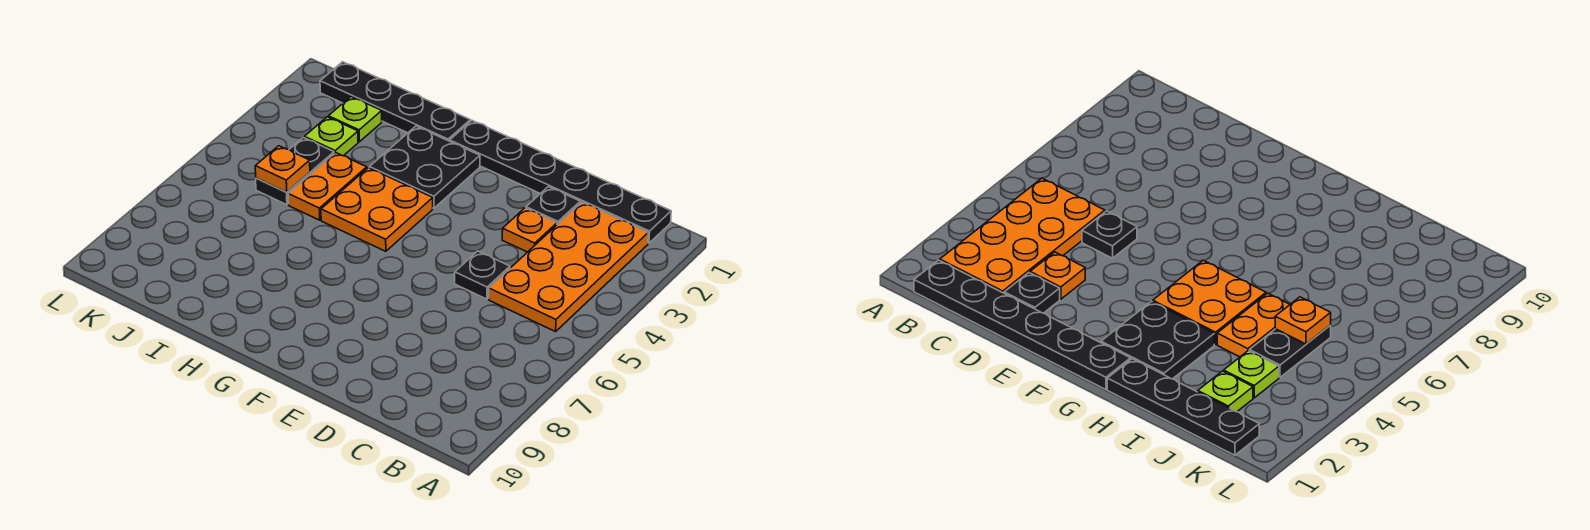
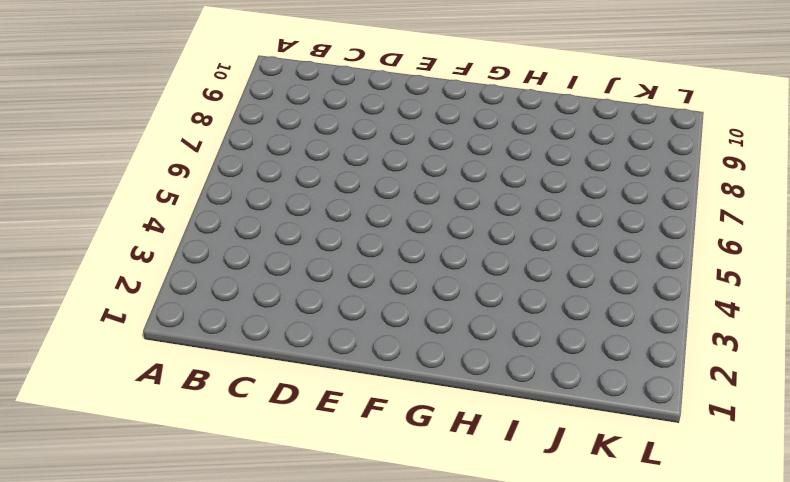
none -> black plate B1:G1 level 1
none -> orange plate B2:C5 level 1
none -> black plate D2 level 1

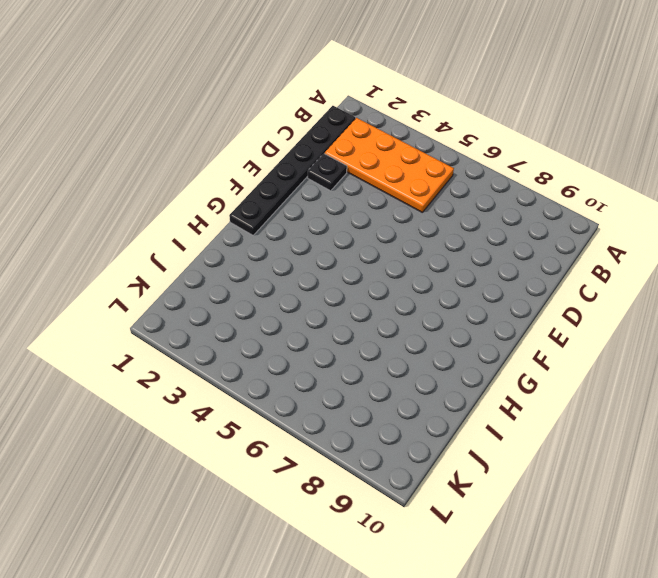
none -> orange plate D3 level 1
none -> black plate D5 level 1
none -> black plate G2:H3 level 1

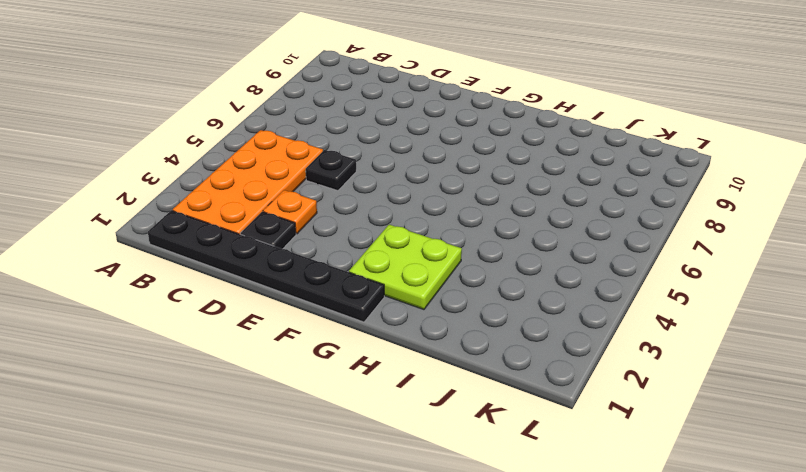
lime plate G2:H3 level 1 -> black plate G2:H3 level 1
none -> orange plate G4:H5 level 1
none -> black plate H1:K1 level 1
none -> orange plate I4:I5 level 1

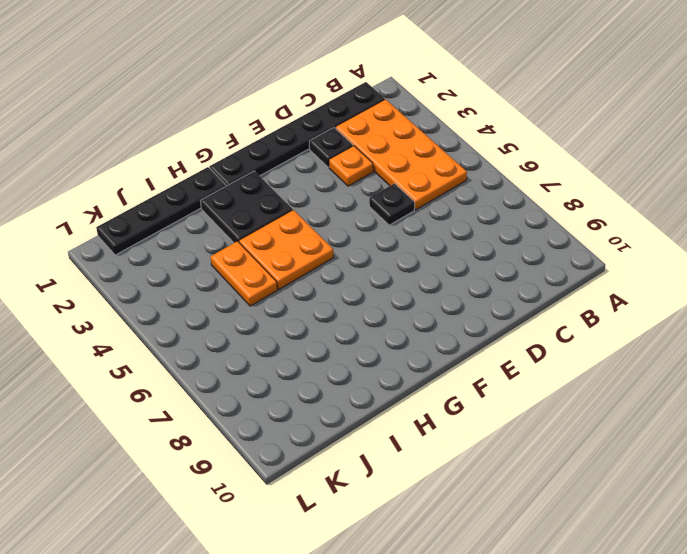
none -> lime plate J2 level 1
none -> lime plate J3 level 1
none -> black plate J4:J5 level 1

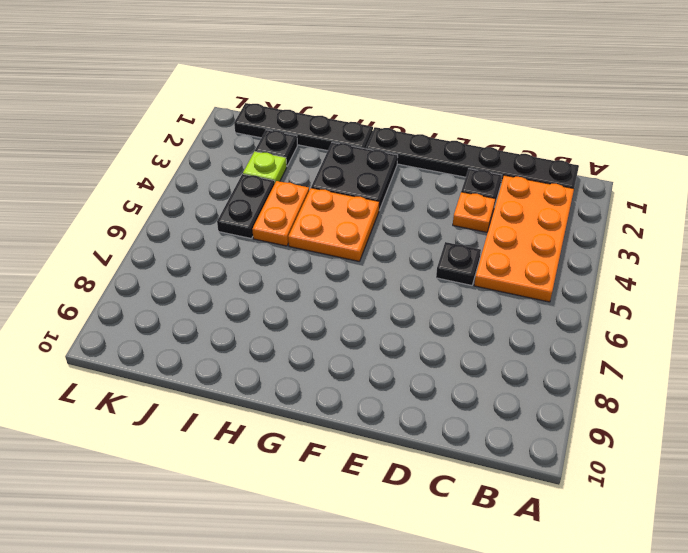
black plate J2 level 1 -> lime plate J2 level 1
none -> orange plate J5 level 2

